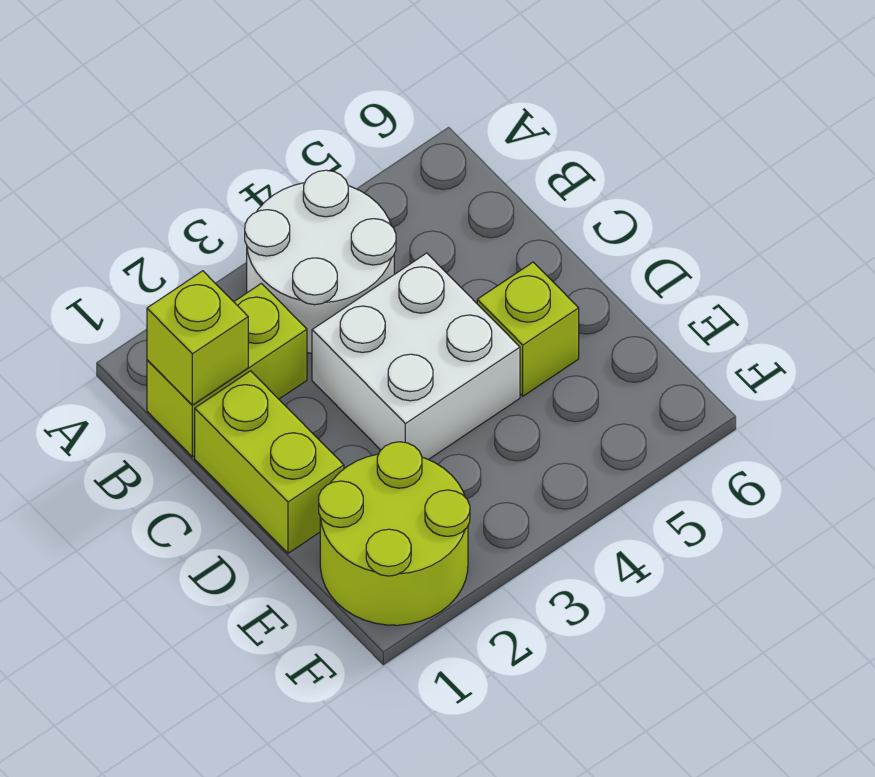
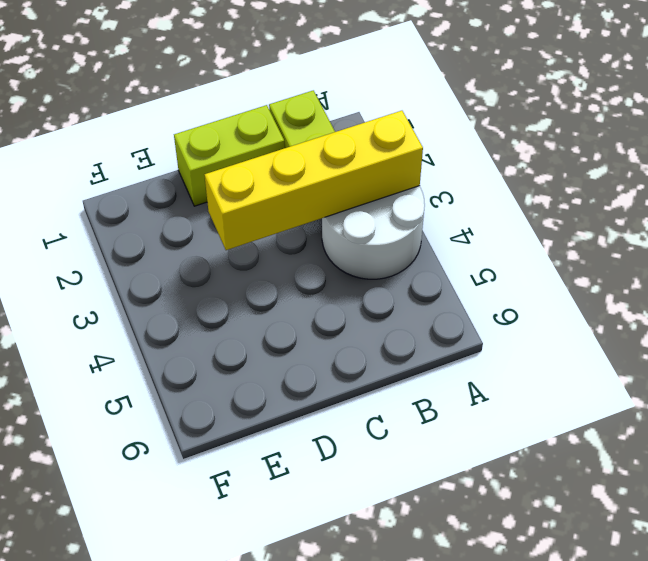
yellow brick A3:D3 level 2 -> none
none -> white brick C3:D4 level 1
none -> lime brick D5 level 1

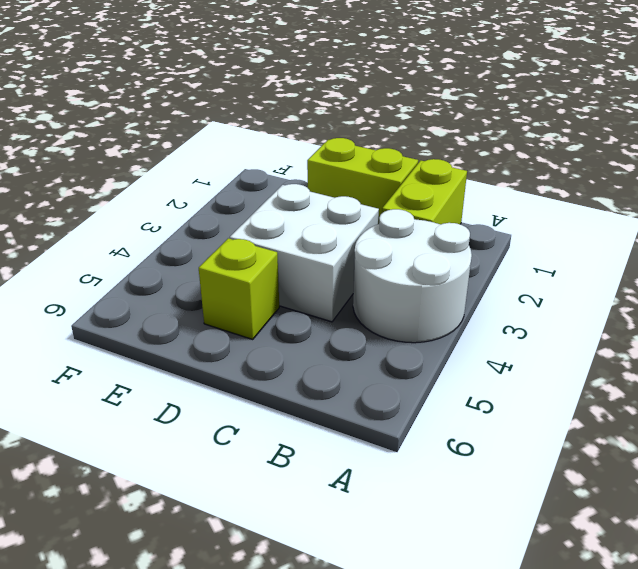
none -> lime round brick E1:F2 level 1
none -> lime brick B1 level 2

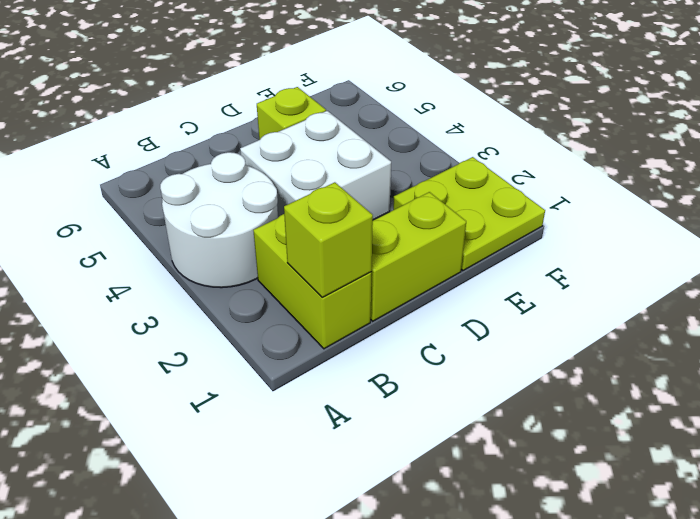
lime plate E1:F2 level 1 -> lime round brick E1:F2 level 1

